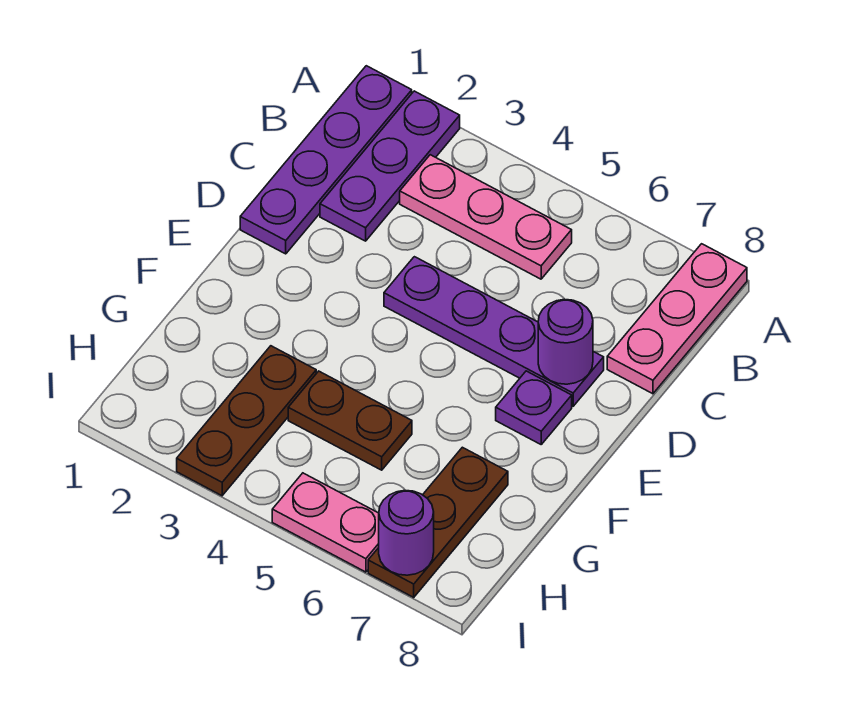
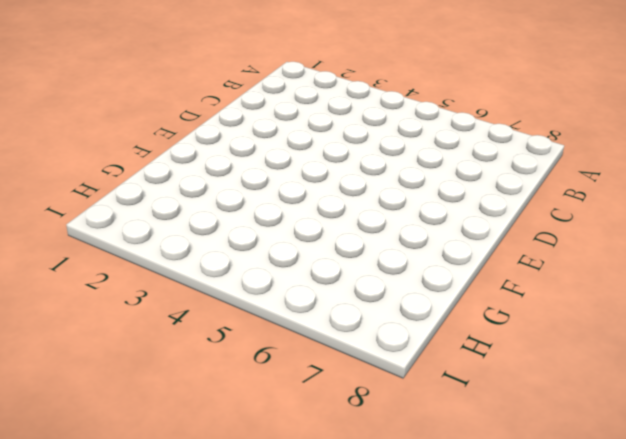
none -> purple plate A1:D1 level 1
none -> purple plate A2:C2 level 1
none -> pink plate A8:C8 level 1

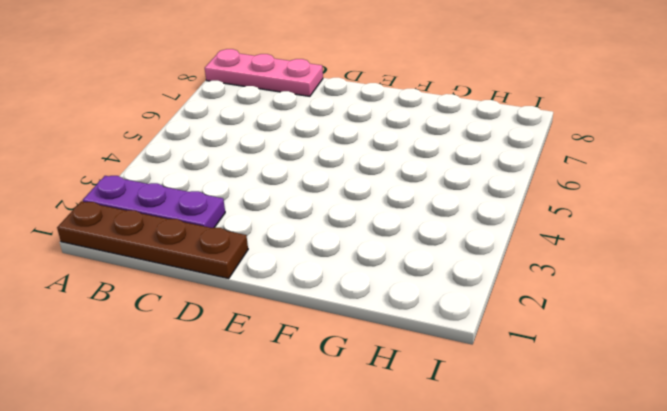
brown plate A1:D1 level 1 -> purple plate A1:D1 level 1
none -> pink plate B3:B5 level 1
none -> purple plate D4:D7 level 1
none -> purple plate E7 level 1

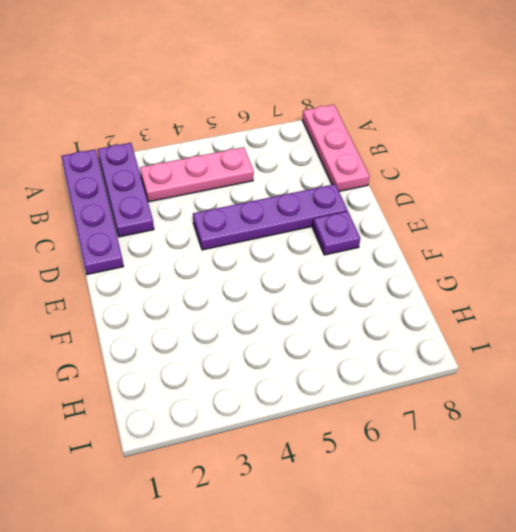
none -> brown plate G3:I3 level 1
none -> brown plate G4:G5 level 1
none -> brown plate G7:I7 level 1

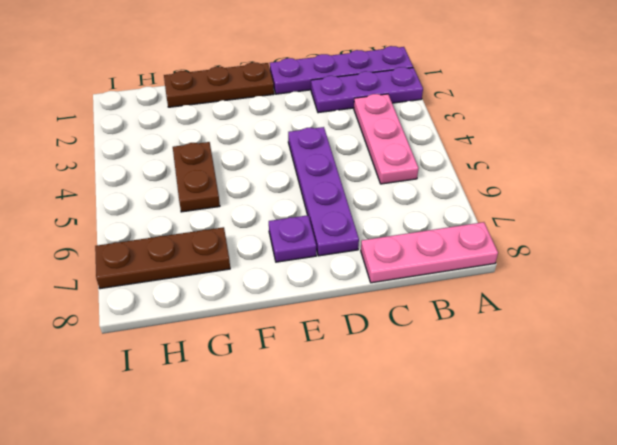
brown plate E1:G1 level 1 -> brown plate G3:I3 level 1
none -> pink plate I5:I6 level 1
none -> purple round brick D7 level 2
none -> purple round brick I7 level 2

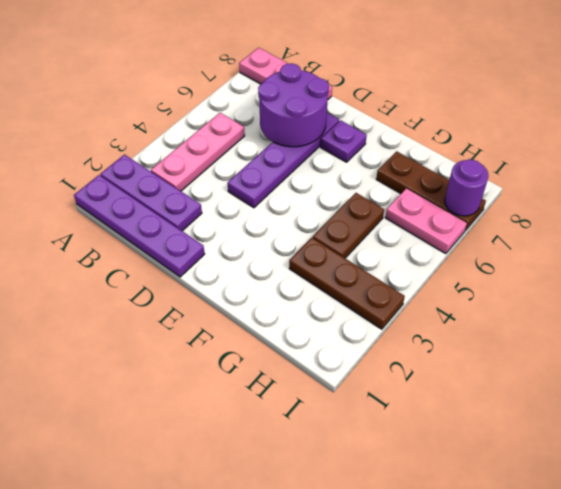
purple round brick C6:D7 level 2 -> purple round brick D7 level 2
pink plate H6:I6 level 1 -> pink plate I5:I6 level 1

